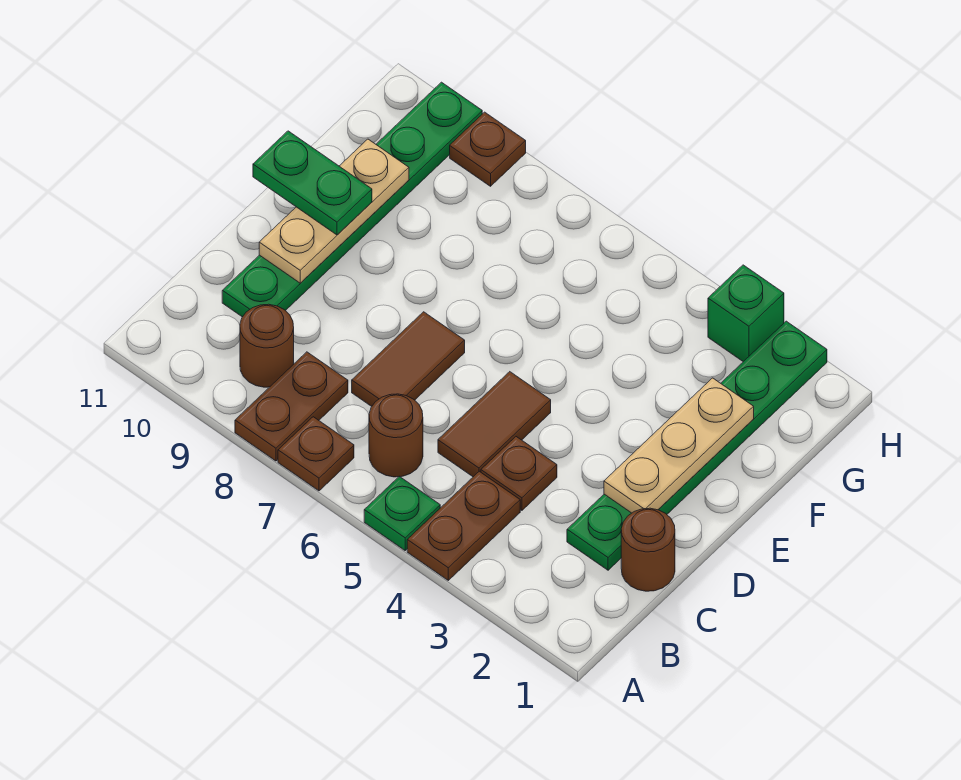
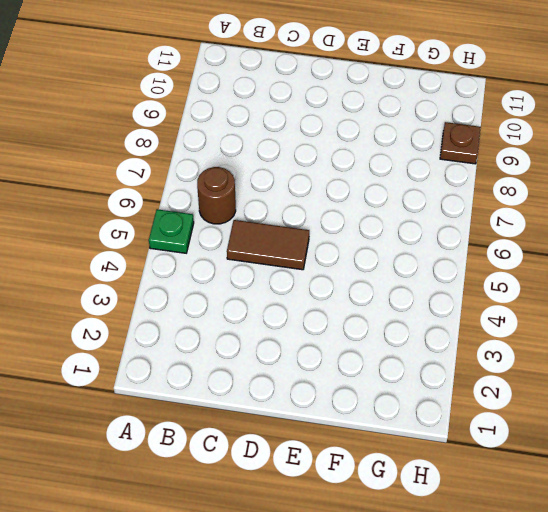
none -> brown plate A4:B4 level 1
none -> brown plate A7 level 1
none -> brown plate A8:B8 level 1

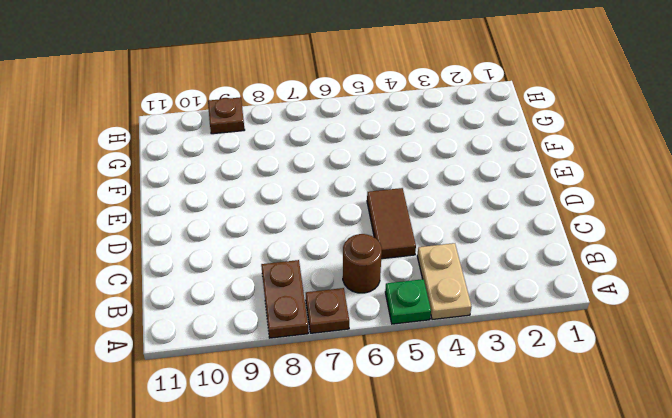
tan plate A4:B4 level 1 -> brown plate A4:B4 level 1
none -> brown round brick B9 level 1
none -> brown round brick C1 level 1
none -> green plate C2:H2 level 1

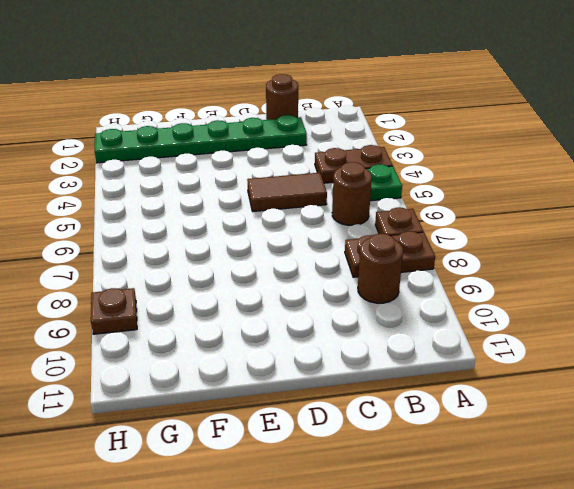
none -> brown plate C4 level 1
none -> brown tile C7:D7 level 1
none -> green plate C10:H10 level 1

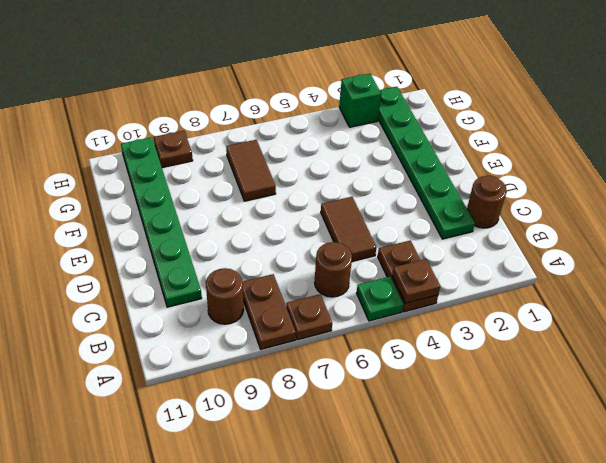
brown plate A4 level 2 -> brown plate C4 level 1
brown tile F7:G7 level 1 -> brown tile C7:D7 level 1
none -> tan plate D2:F2 level 2
none -> tan plate D10:F10 level 2
none -> green plate E10:E11 level 3

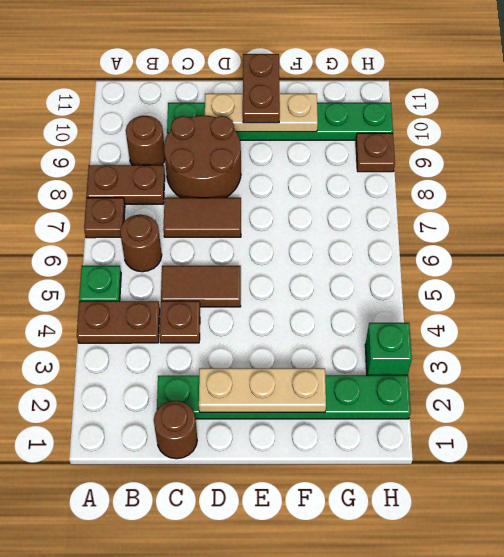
brown round brick C8:D9 level 1 -> none
brown plate E10:E11 level 3 -> green plate E10:E11 level 3

